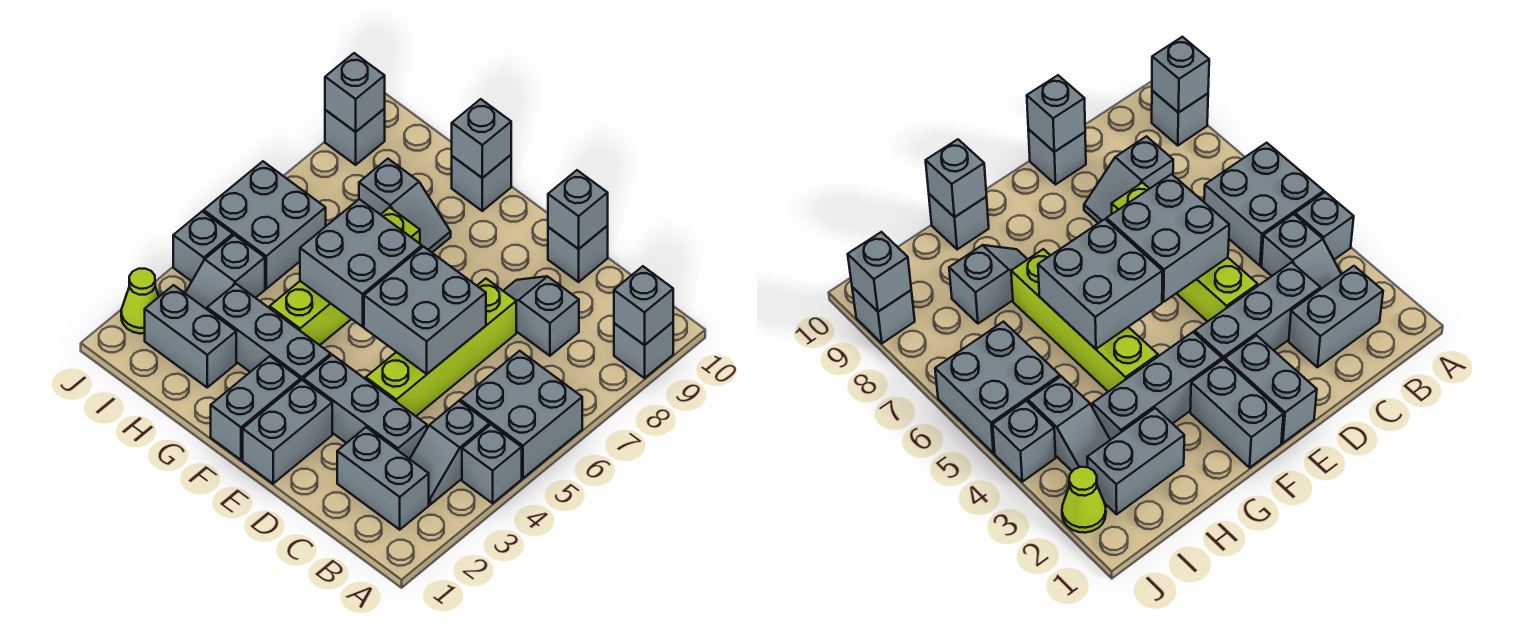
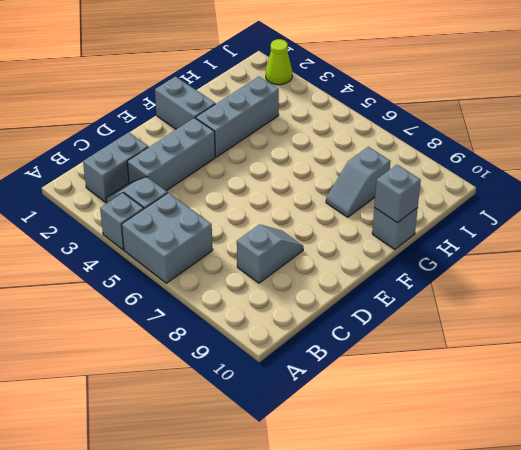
none -> grey brick A9 level 1
none -> lime brick D4:D7 level 1
none -> grey brick D10 level 1

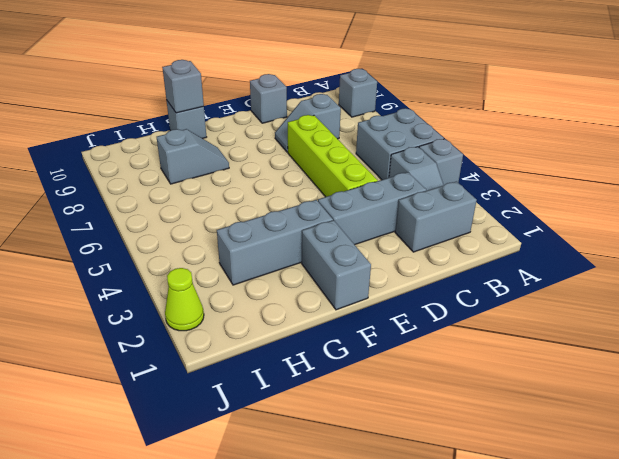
none -> grey brick E1:E2 level 1
none -> lime brick G4:G7 level 1
none -> grey brick H2:I2 level 1

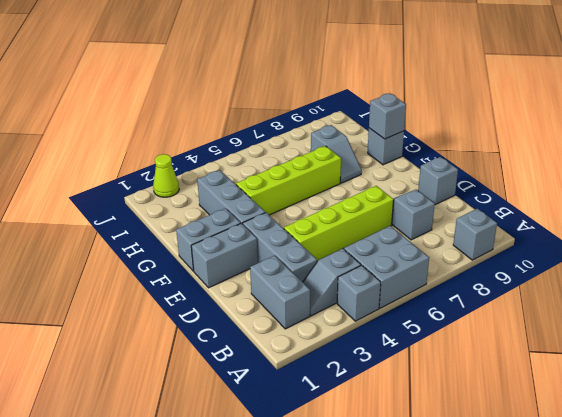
none -> grey brick H2:I2 level 1
none -> grey slope I3:I4 level 1 top 4
none -> grey brick I5:J6 level 1

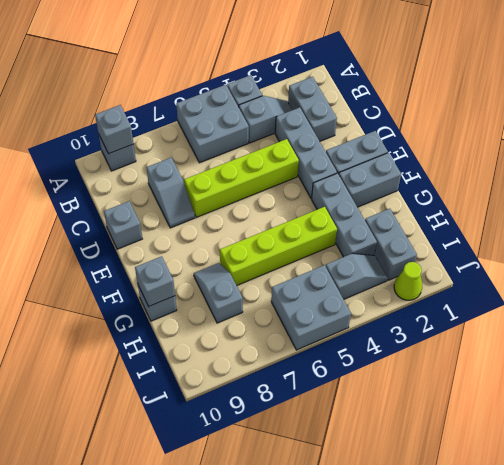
none -> grey brick J4 level 1
none -> grey brick J9 level 1
none -> grey brick D5:E6 level 2

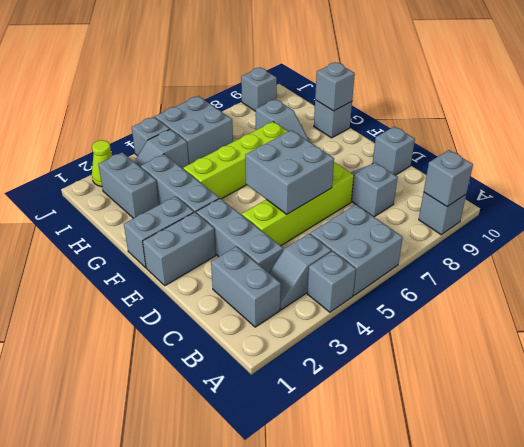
none -> grey brick D10 level 2
none -> grey brick F5:G6 level 2
none -> grey brick J9 level 2

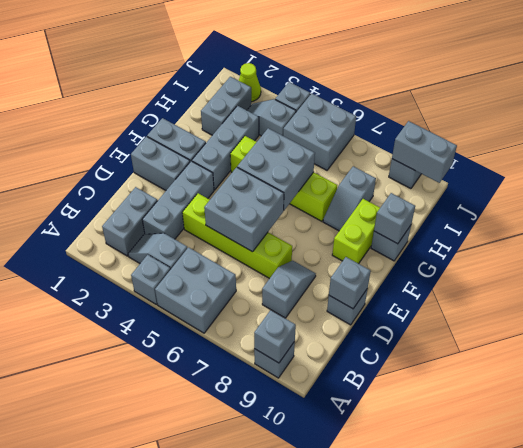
lime brick F9:G9 level 1 -> none
grey brick J9:J10 level 2 -> grey brick J9 level 2

